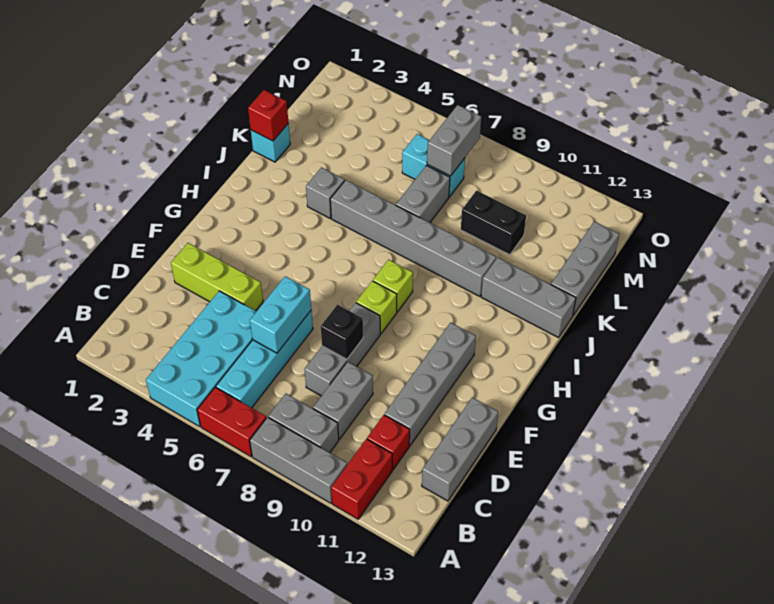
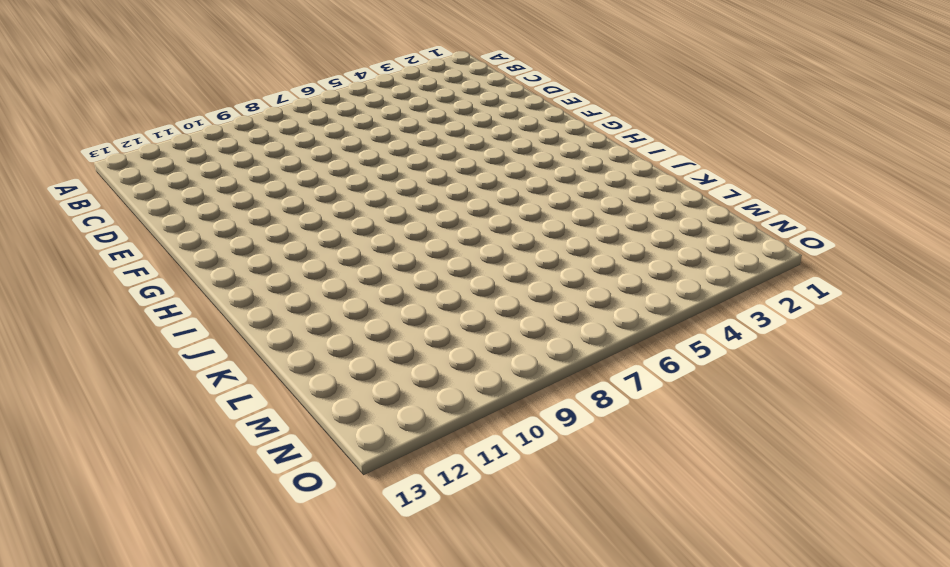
none -> cyan brick A4:D5 level 1
none -> red brick A6:A7 level 1
none -> grey brick A8:A10 level 1

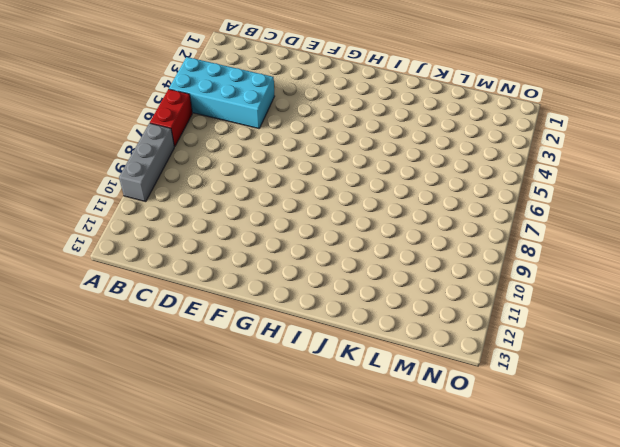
none -> red brick A11:B11 level 1
none -> cyan brick B6:E6 level 1
none -> grey brick B8:B9 level 1

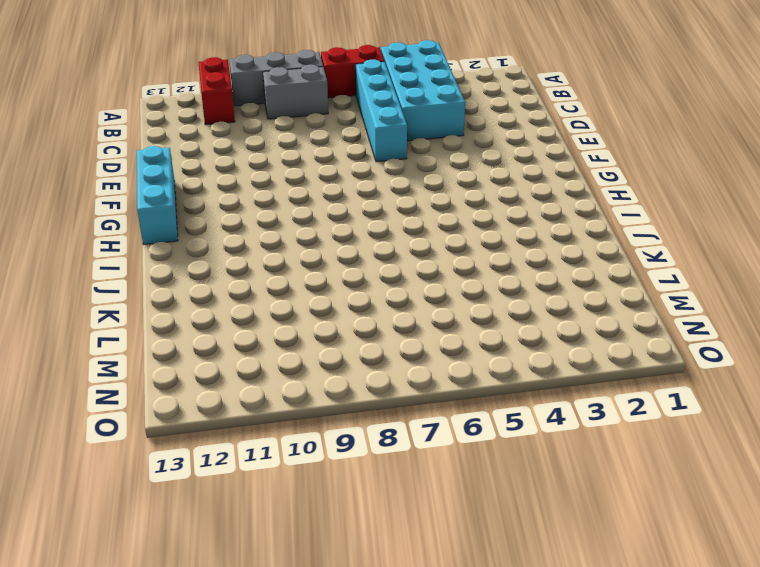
cyan brick F13:H13 level 1 -> none
none -> grey brick C9:D9 level 1
none -> red brick C11 level 1
none -> grey brick C13:E13 level 1

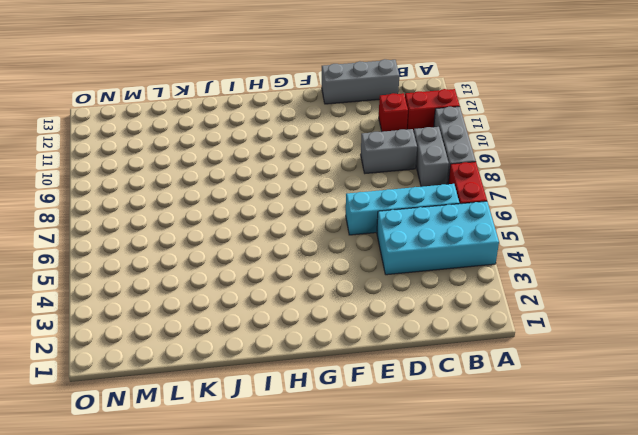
none -> grey brick D8:F8 level 1
none -> grey brick D11:G11 level 1
none -> lime brick E2:E4 level 1

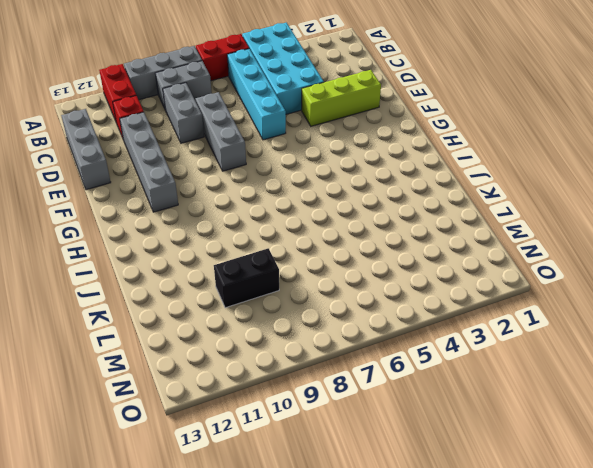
none -> lime brick G8 level 1
none -> lime brick H8 level 1
none -> grey brick J4 level 1

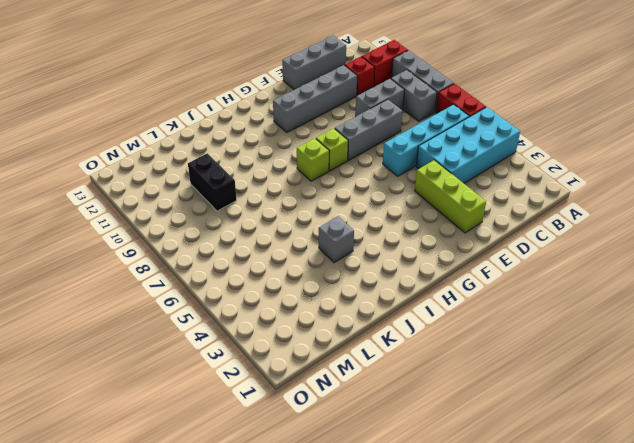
none -> grey brick J5:J10 level 1
none -> grey brick J11:J13 level 1
none -> cyan brick K1 level 1

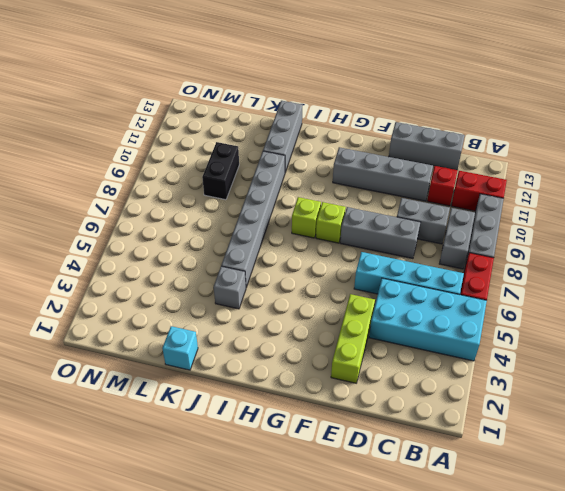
none -> grey brick K7:L7 level 1
none -> grey brick K13:M13 level 1
none -> cyan brick M6:M7 level 1

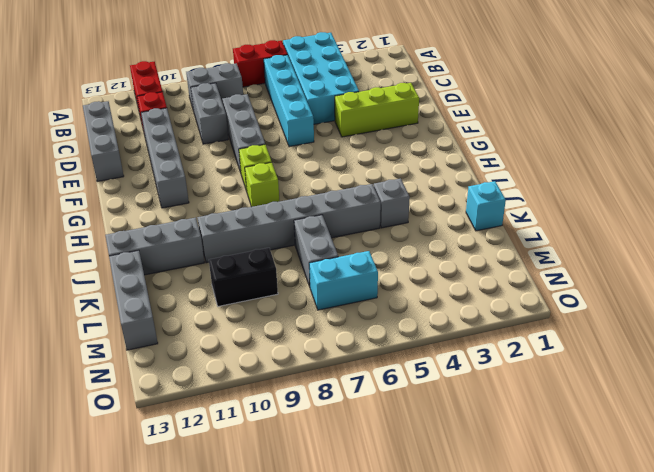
none -> grey brick A8:A10 level 1
none -> cyan brick D6:E6 level 2
none -> black brick E8 level 2

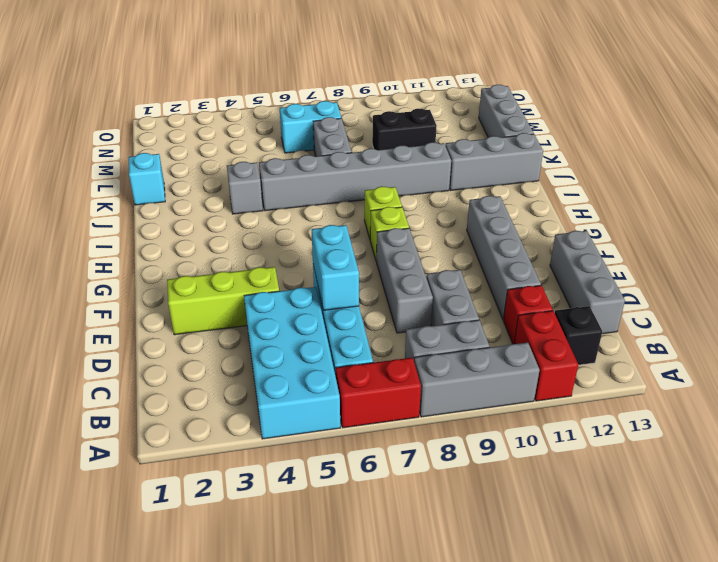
black brick B12 level 1 -> black brick E8 level 2
none -> red brick K1 level 2
none -> grey brick M7:N7 level 2

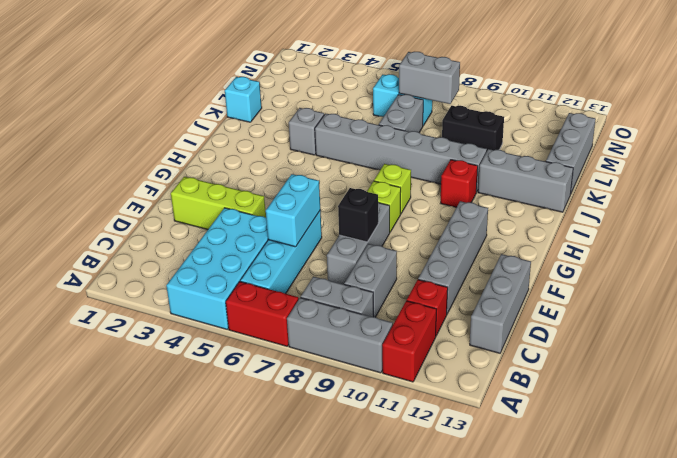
red brick I10 level 1 -> red brick K1 level 2
grey brick M7:M8 level 2 -> grey brick M7:N7 level 2

